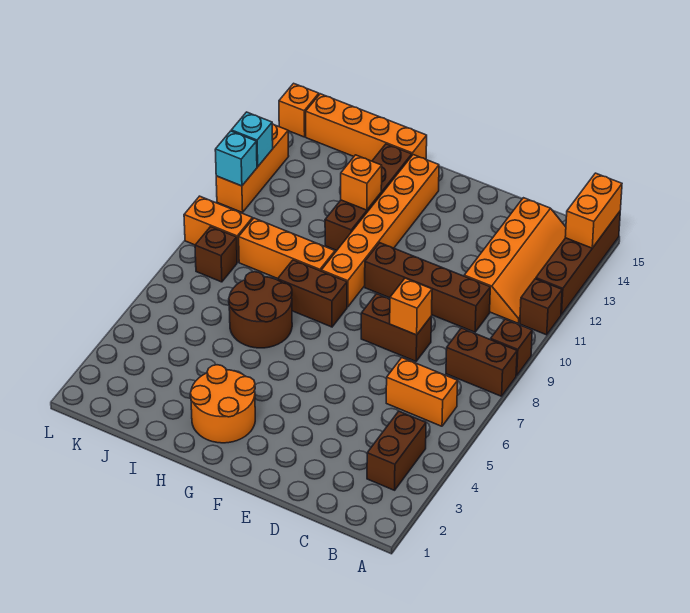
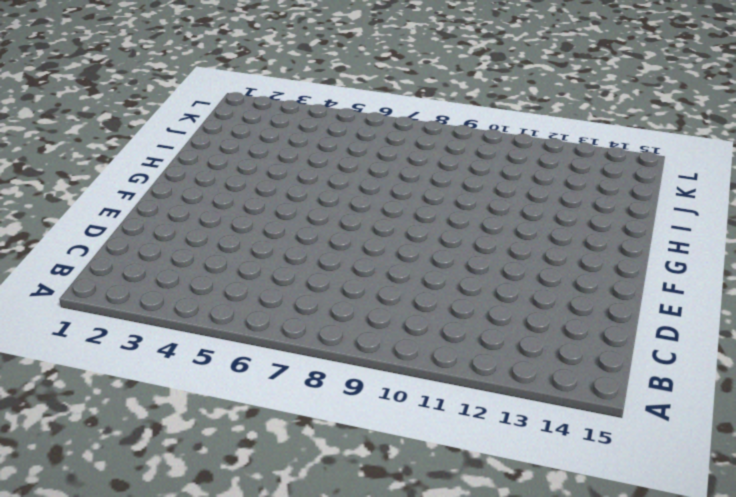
none -> brown brick A8:B8 level 1
none -> brown brick A9 level 1
none -> brown brick A11 level 1

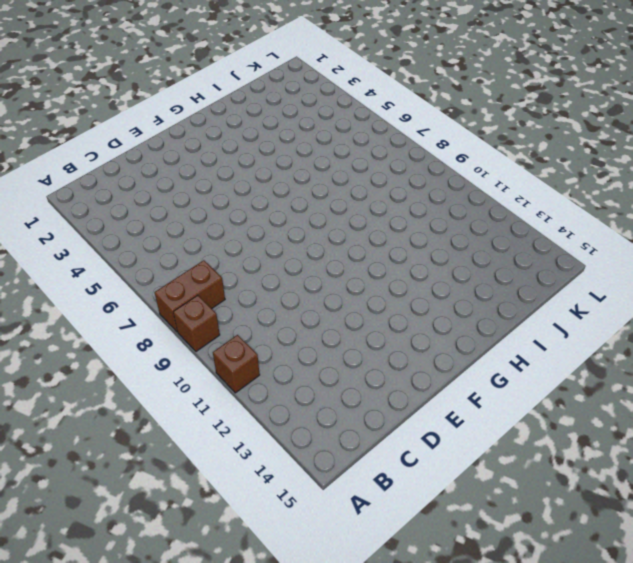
none -> brown brick A12:A15 level 1
none -> brown brick B3:B4 level 1
none -> orange brick B6:C6 level 1

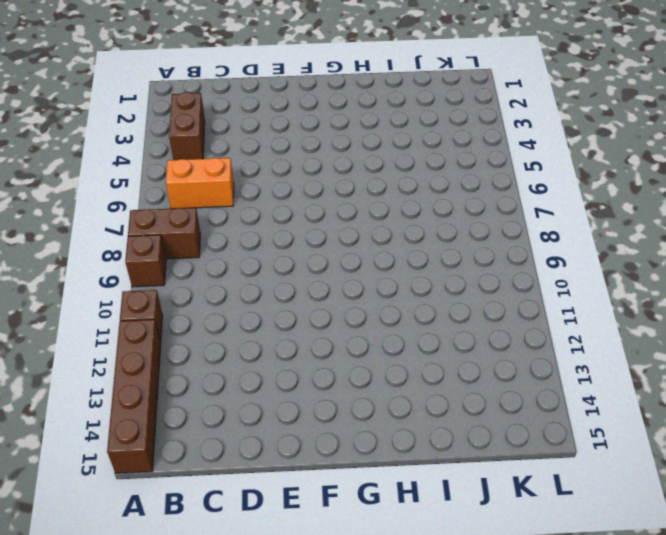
none -> orange slope B11:C14 level 1 top C
none -> brown brick C10:F10 level 1
none -> brown brick D8:E8 level 1

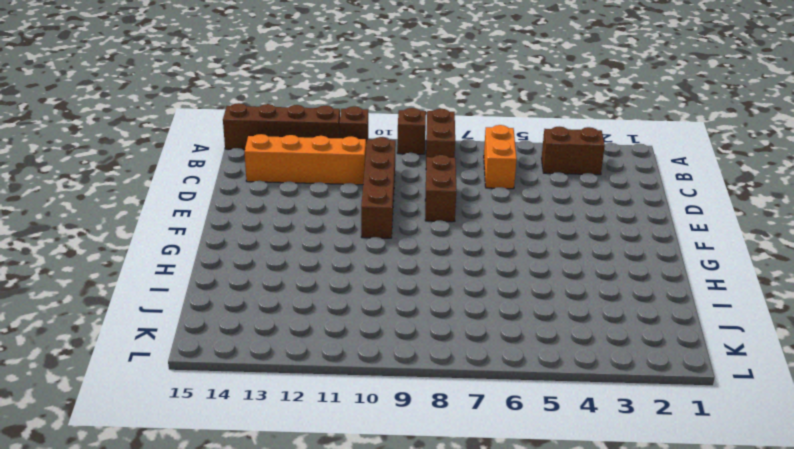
none -> orange round brick G2:H3 level 1
none -> brown brick G8:H8 level 1
none -> orange brick G9:G14 level 1

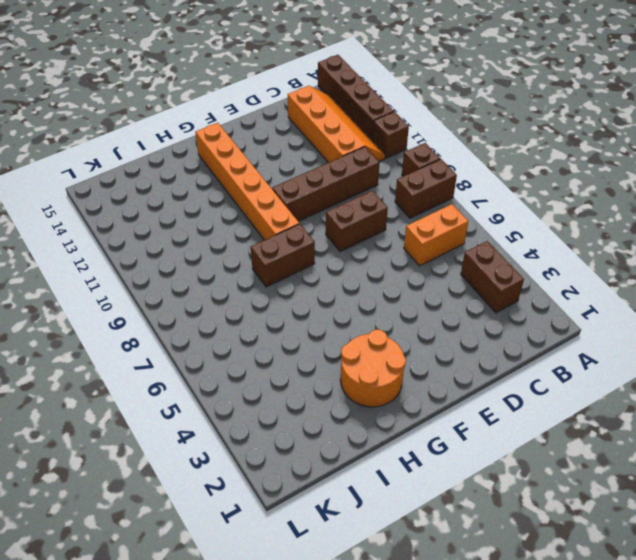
none -> brown round brick H6:I7 level 1
none -> orange brick H9:J9 level 1
none -> brown brick H11:H14 level 1

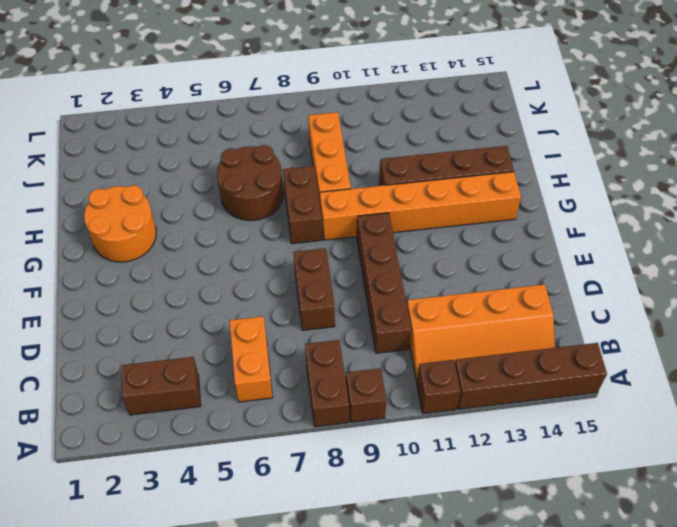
none -> orange brick H15:K15 level 1
none -> brown brick K8 level 1
none -> orange brick K9:L9 level 1

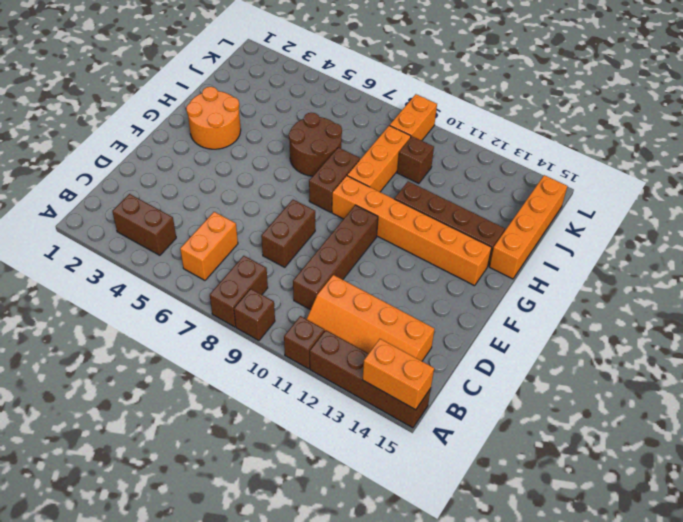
brown brick J10 level 1 -> brown brick K8 level 1
none -> orange brick L11:L13 level 1
none -> orange brick L15 level 1
none -> orange brick D8 level 2

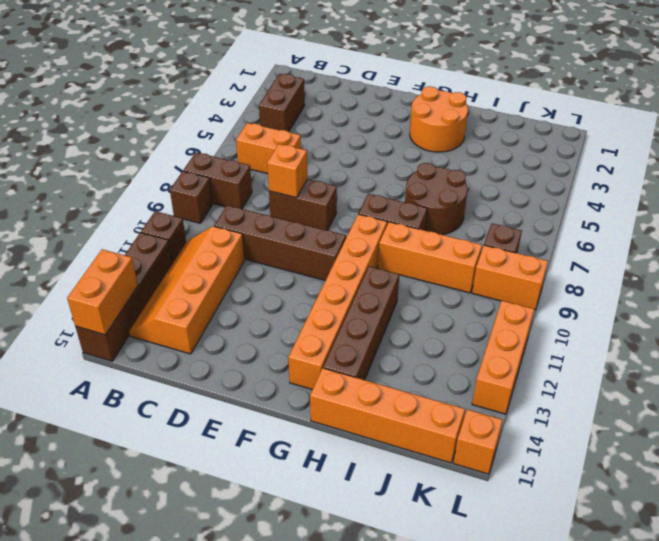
none -> orange brick H12 level 2
none -> cyan brick L11 level 2
none -> cyan brick L12 level 2

